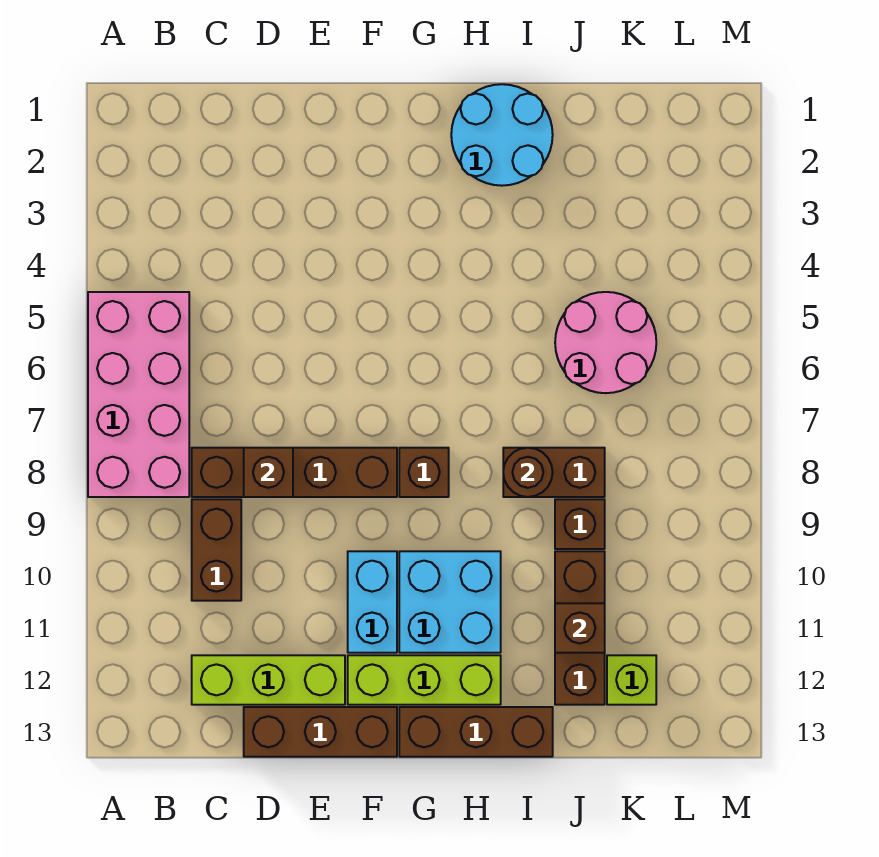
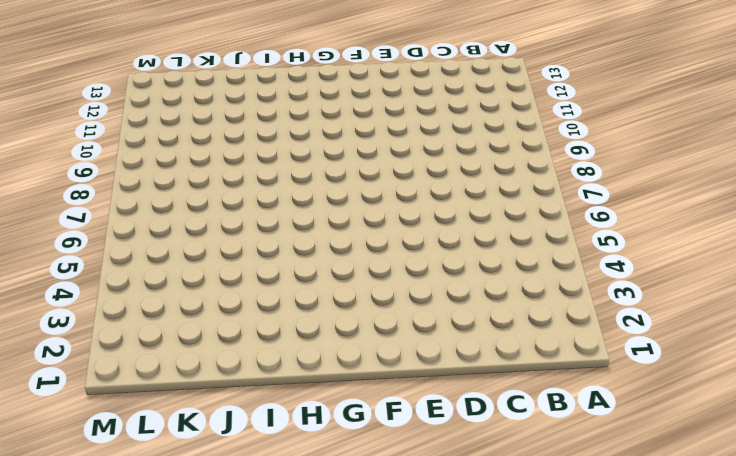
none -> pink brick A5:B8 level 1
none -> brown brick C8:F8 level 1
none -> brown brick C9:C10 level 1

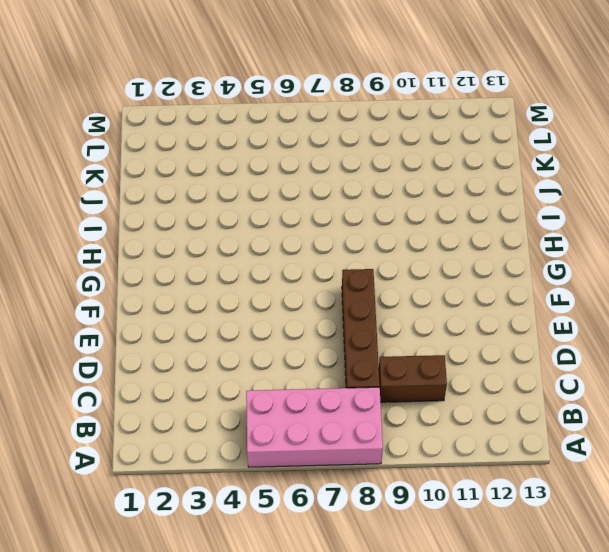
none -> lime brick C12:E12 level 1
none -> brown brick D13:F13 level 1
none -> cyan brick F10:F11 level 1

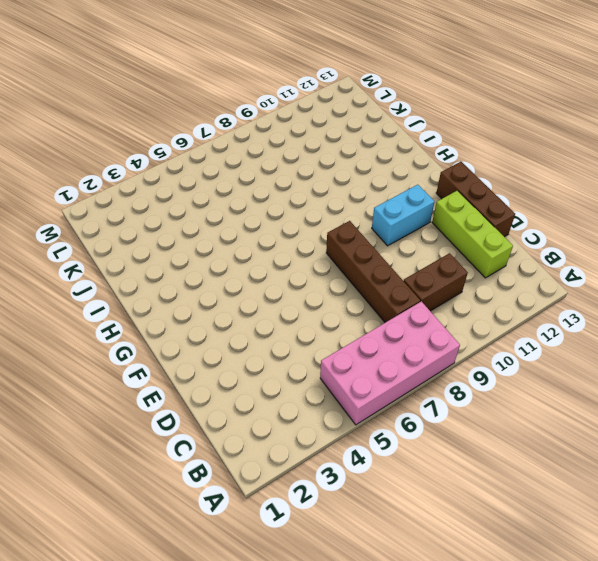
none -> lime brick F12:H12 level 1
none -> brown brick G8 level 1
none -> cyan brick G10:H11 level 1

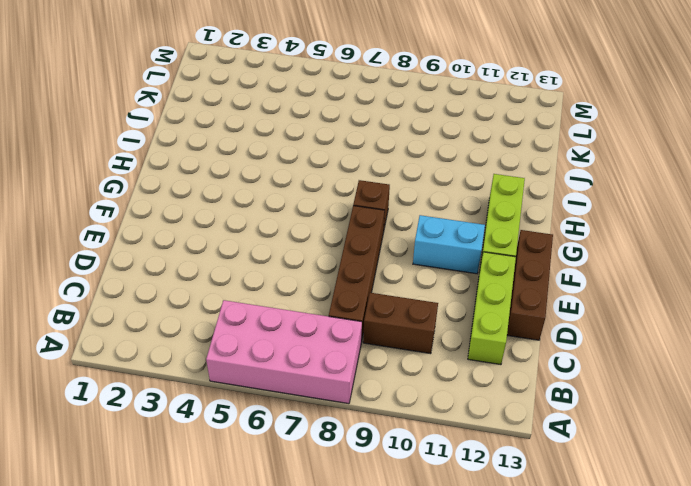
none -> cyan brick G10:H11 level 1
none -> brown brick G13:I13 level 1
none -> cyan round brick H1:I2 level 1

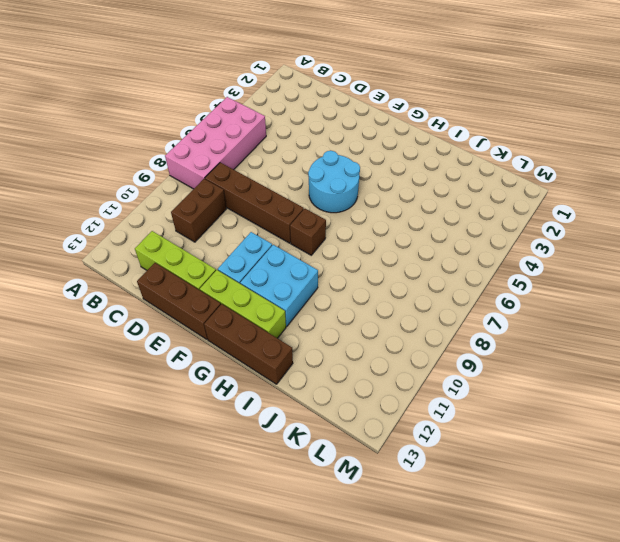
cyan round brick F5:G6 level 1 -> cyan round brick H1:I2 level 1
none -> brown brick I8:J8 level 1
none -> pink round brick J5:K6 level 1
none -> brown brick J9 level 1

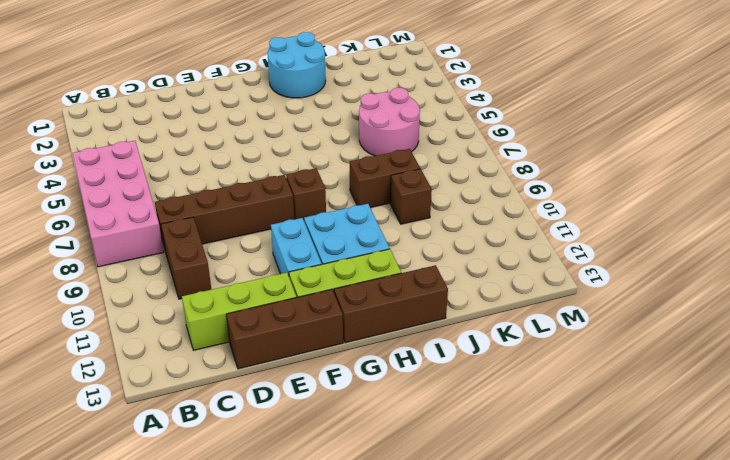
none -> brown brick J10:J12 level 1
none -> lime brick K12 level 1
none -> brown brick D8 level 2

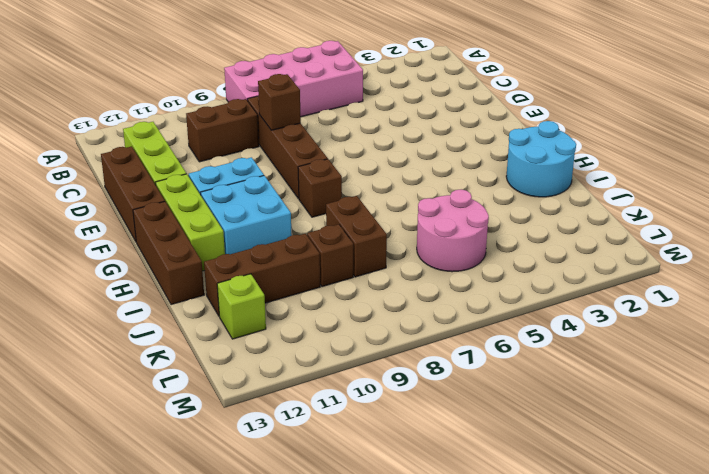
none -> brown round brick I8 level 2
none -> brown brick J11 level 2

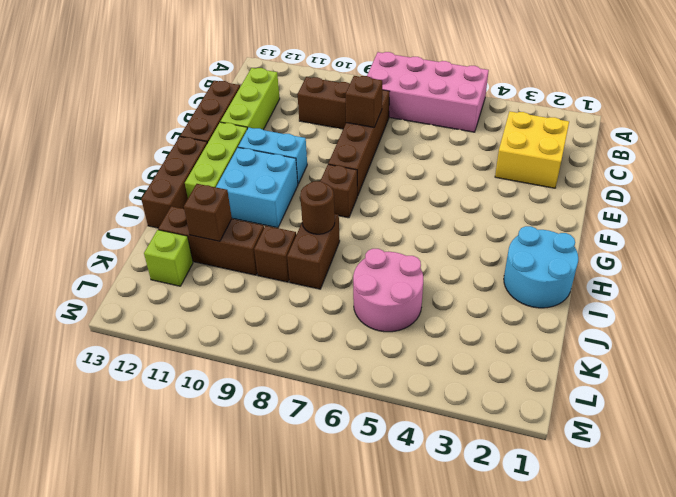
yellow brick C2:D3 level 1 -> none

